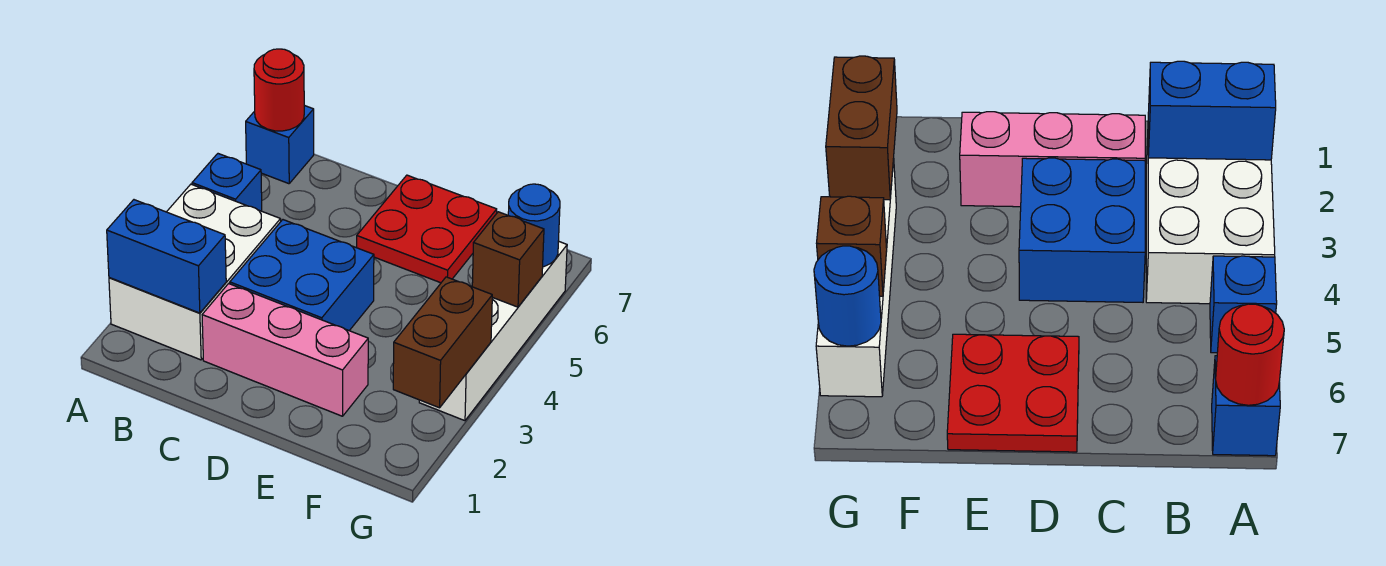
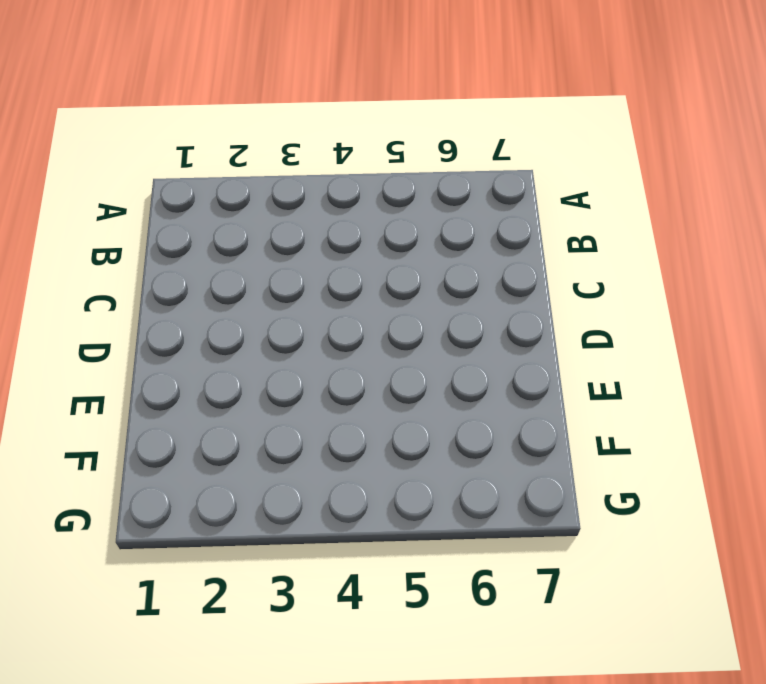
none -> white brick A2:B4 level 1
none -> blue brick A5 level 1
none -> blue brick A7 level 1

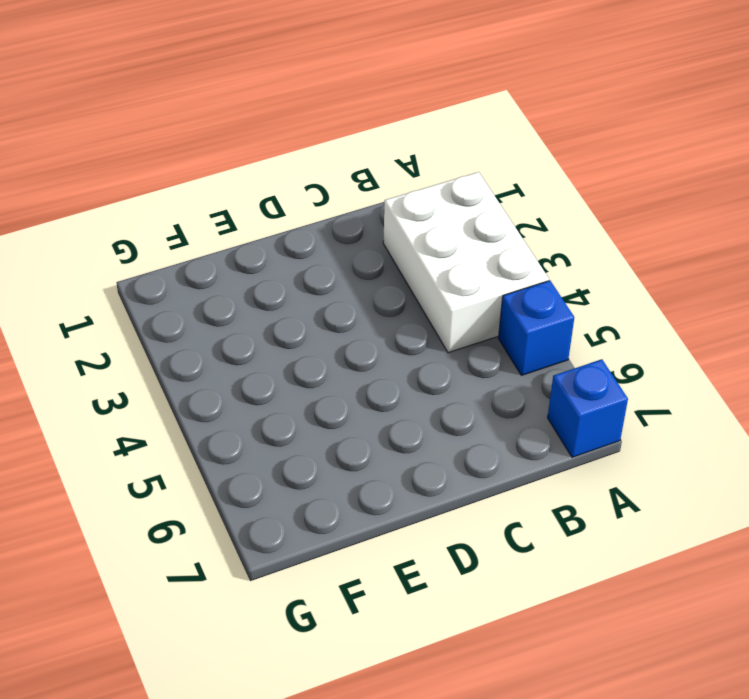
none -> pink brick C2:E2 level 1
none -> blue brick C3:D4 level 1
none -> red plate D6:E7 level 1

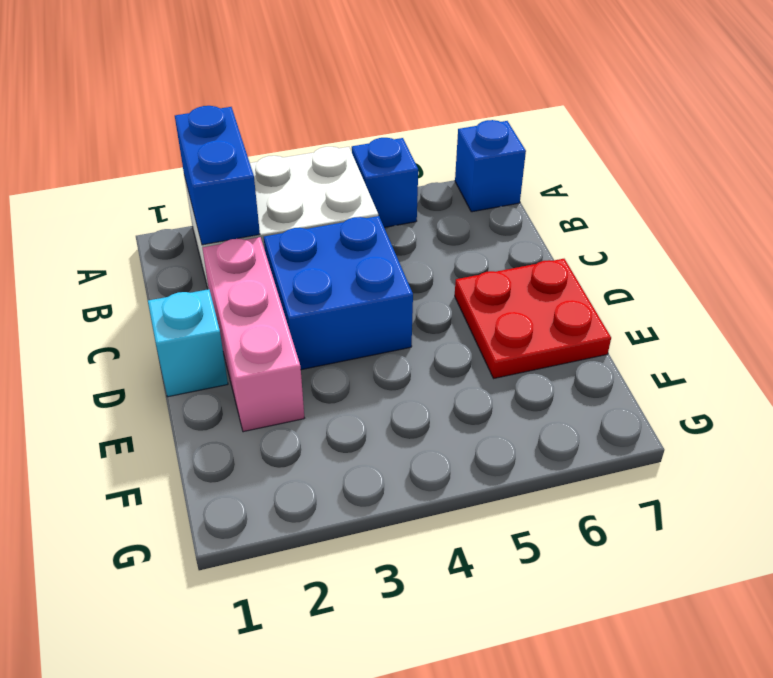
cyan brick D1 level 1 -> none
none -> white brick G3:G6 level 1
none -> red round brick A7 level 2
none -> brown brick G2:G3 level 2

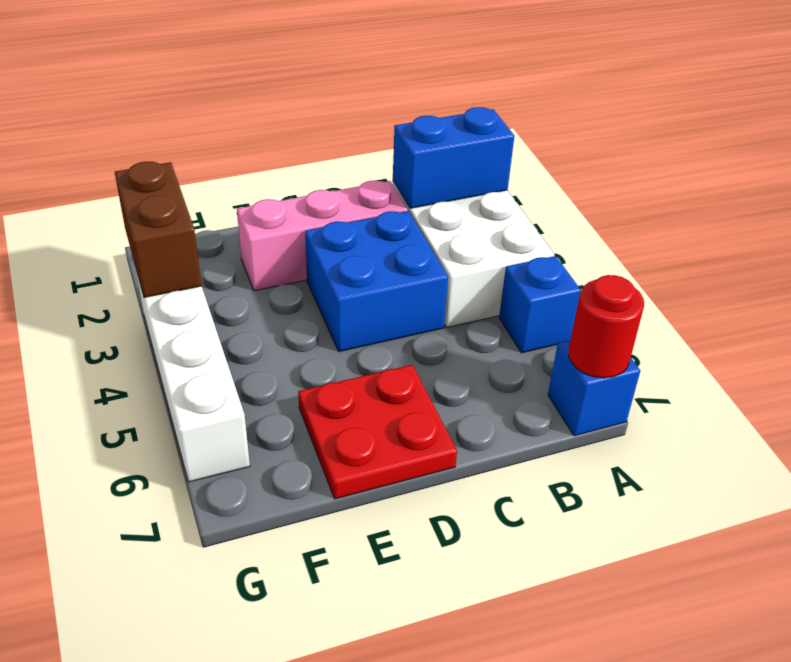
none -> brown brick G5 level 2
none -> blue round brick G6 level 2

